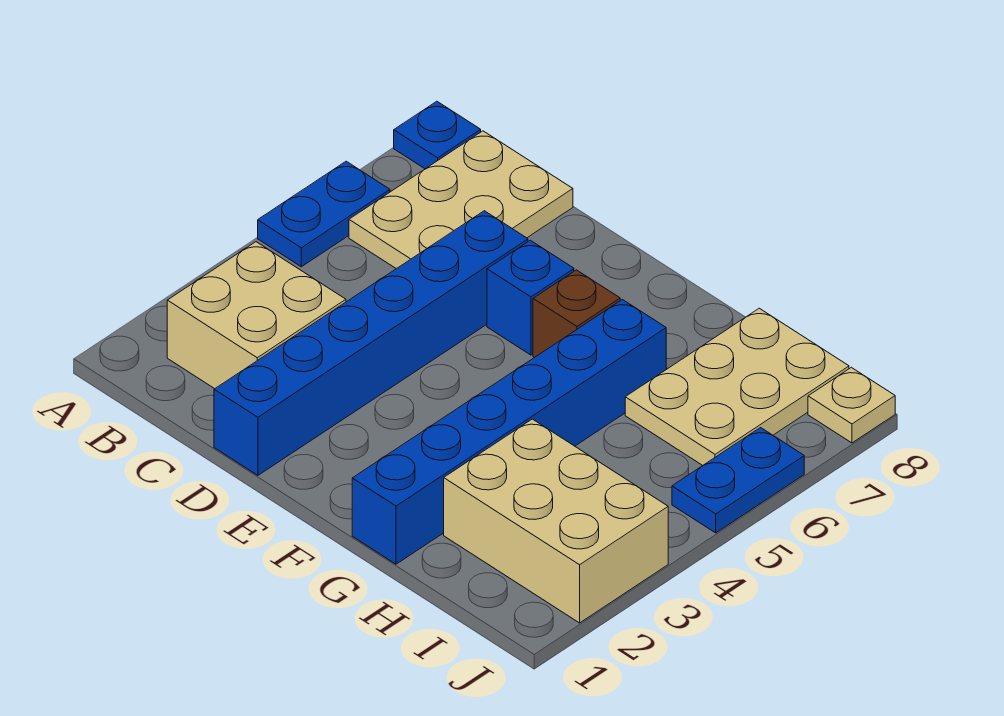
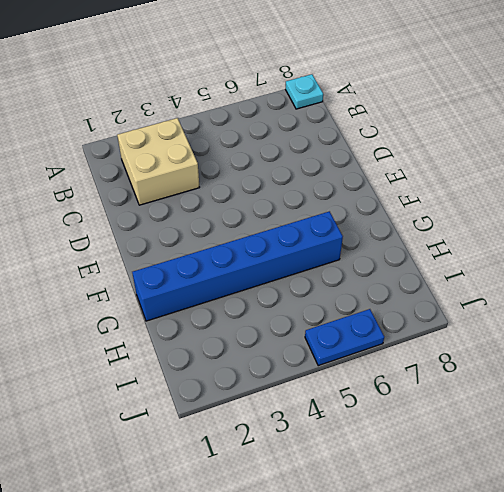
cyan plate A8 level 1 -> blue plate A8 level 1
none -> blue plate A5:A6 level 1
none -> tan plate B6:C8 level 1
none -> blue brick D1:D6 level 1

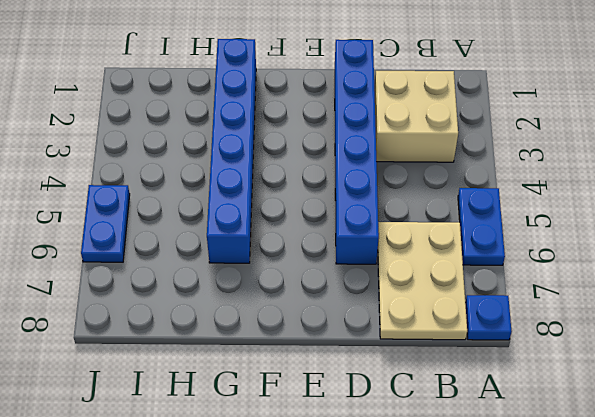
none -> blue brick E6 level 1
none -> brown brick F6 level 1
none -> tan brick H2:J3 level 1

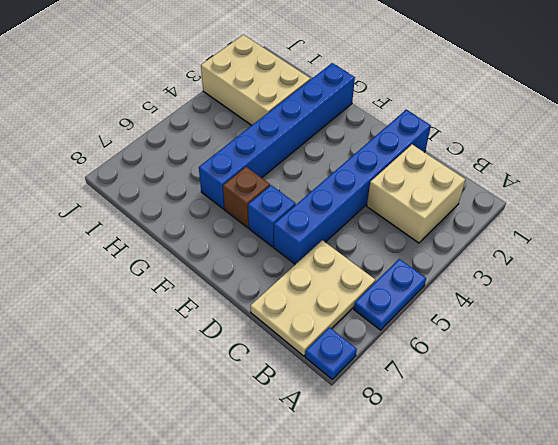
none -> tan plate H6:I8 level 1
none -> blue plate J5:J6 level 1
none -> tan plate J8 level 1

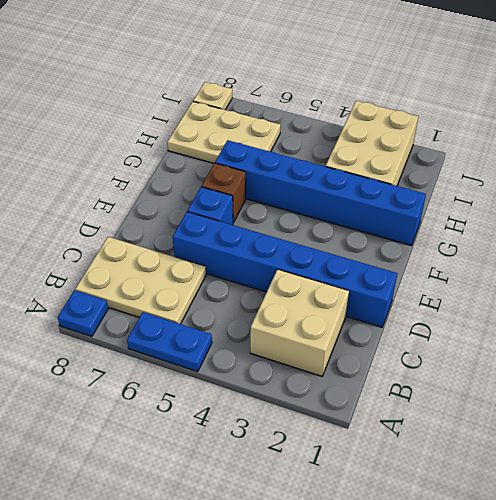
none -> blue plate J5:J6 level 1

